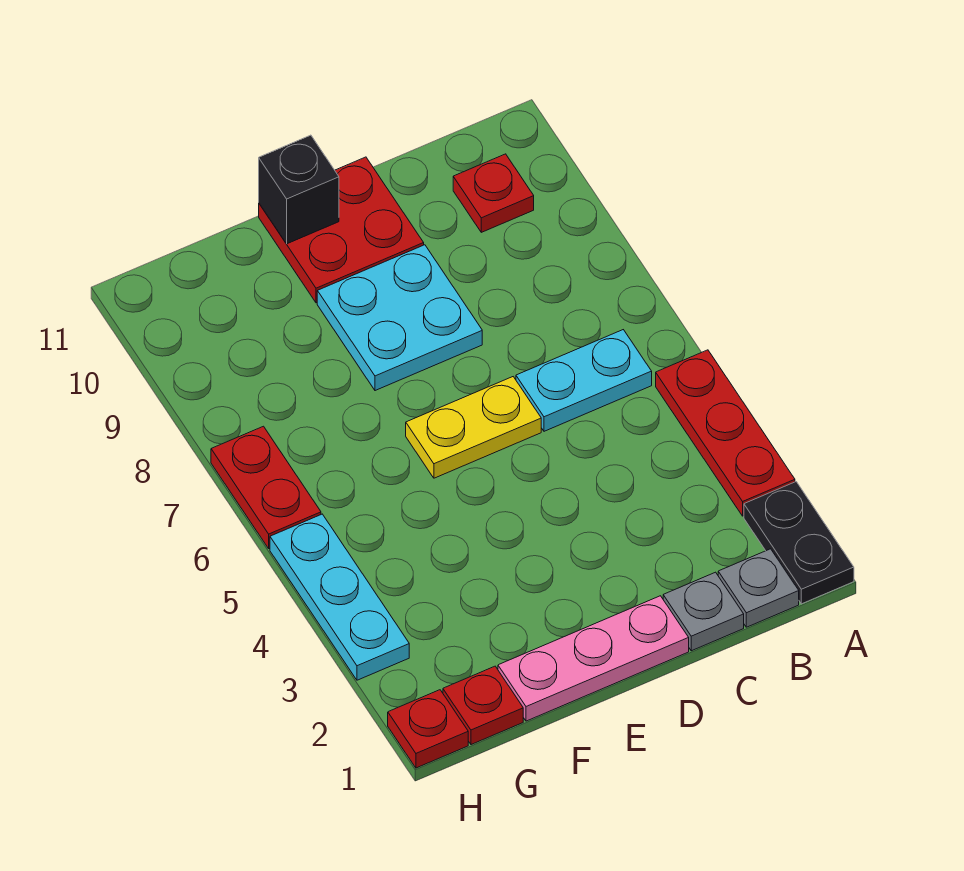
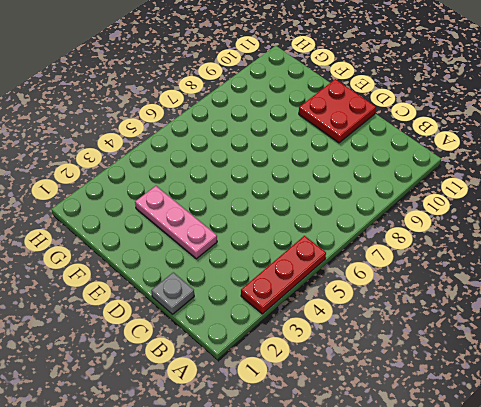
pink plate D3:F3 level 1 -> pink plate D1:F1 level 1
none -> black plate A1:A2 level 1
none -> grey plate B1 level 1
none -> cyan plate B6:C6 level 1

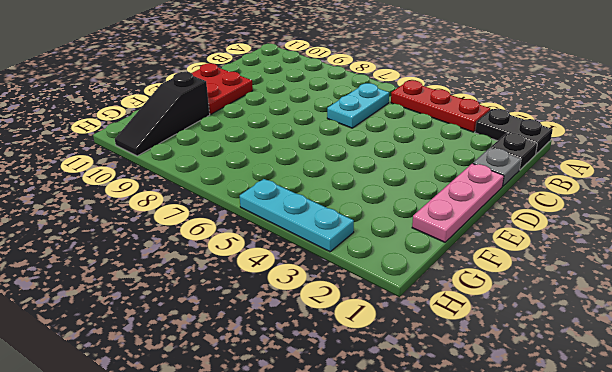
black plate B1 level 1 -> grey plate B1 level 1
black slope F10:H10 level 1 top F -> none
none -> red plate B10 level 1
none -> yellow plate D6:E6 level 1
none -> cyan plate D8:E9 level 1

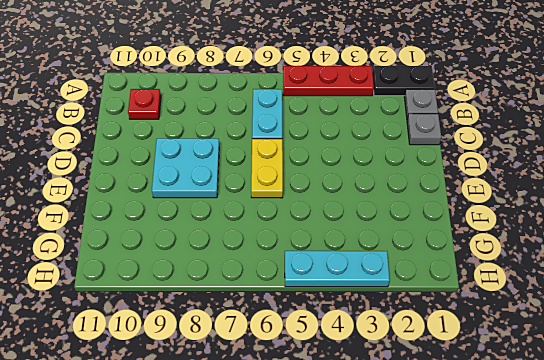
none -> pink plate D1:F1 level 1
none -> red plate D10:E11 level 1
none -> red plate G1 level 1

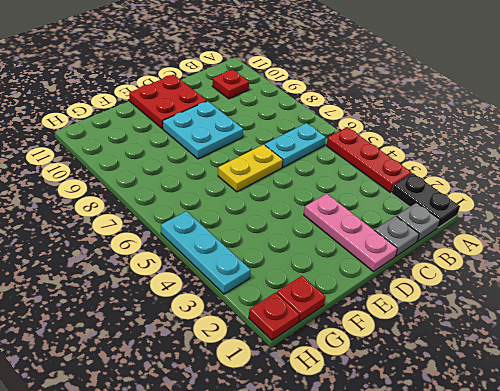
pink plate D1:D3 level 1 -> pink plate D1:F1 level 1
none -> red plate H6:H7 level 1
none -> black brick E11 level 2

